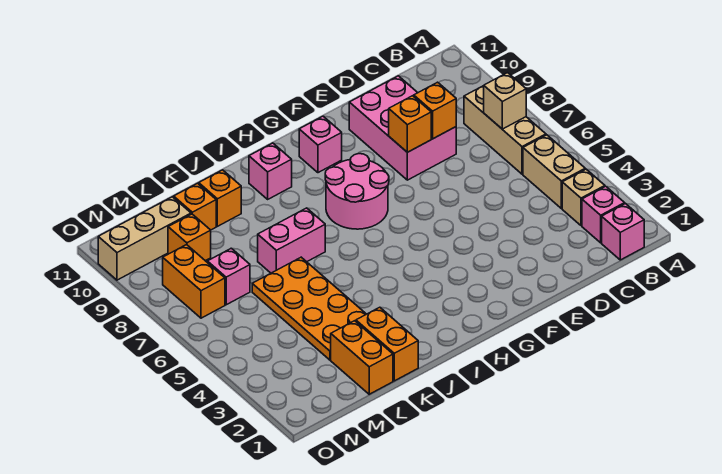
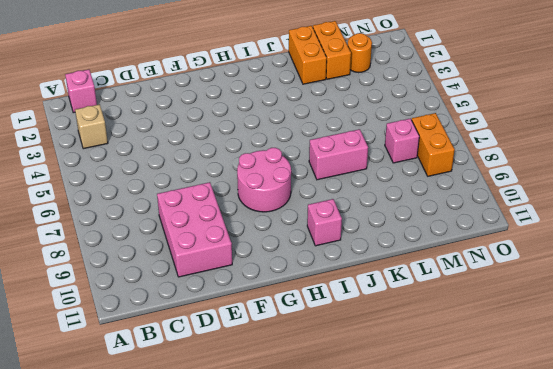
orange round brick M2 level 1 -> none
none -> pink brick B2 level 1
none -> tan brick B4:B5 level 1
none -> tan brick B6:B8 level 1

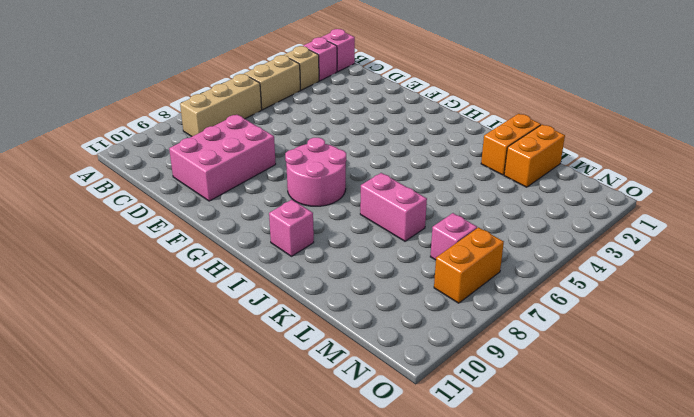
none -> pink brick G10 level 1
none -> orange plate K3:L6 level 1
none -> orange brick K10 level 1

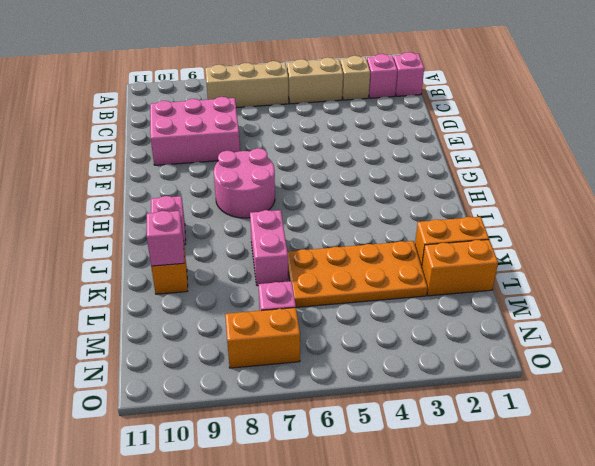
pink brick K10 level 2 -> pink brick G10 level 1
none -> orange brick L10 level 1
none -> orange brick M9 level 1
none -> tan brick M10:O10 level 1

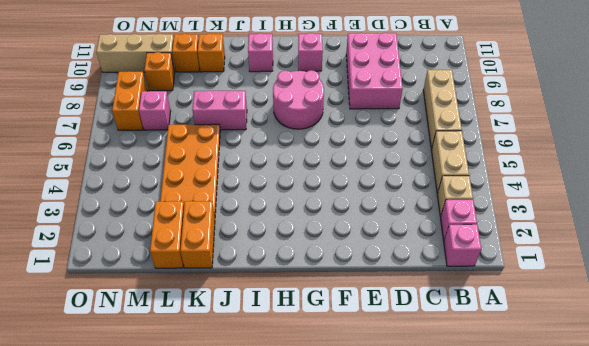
none -> tan brick B7 level 2
none -> orange brick D8 level 2
none -> orange brick E8 level 2

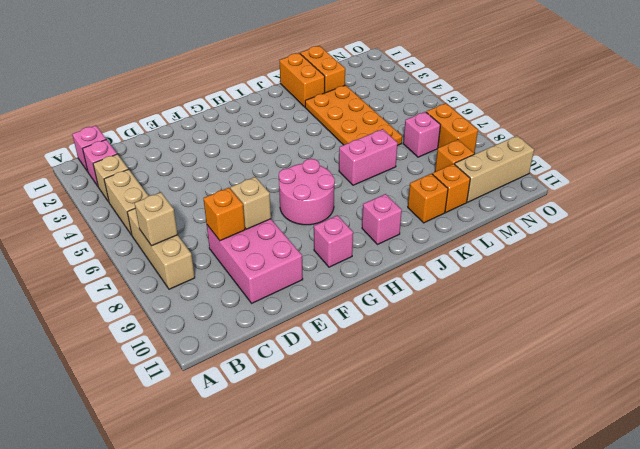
tan brick E8 level 2 -> orange brick E8 level 2

